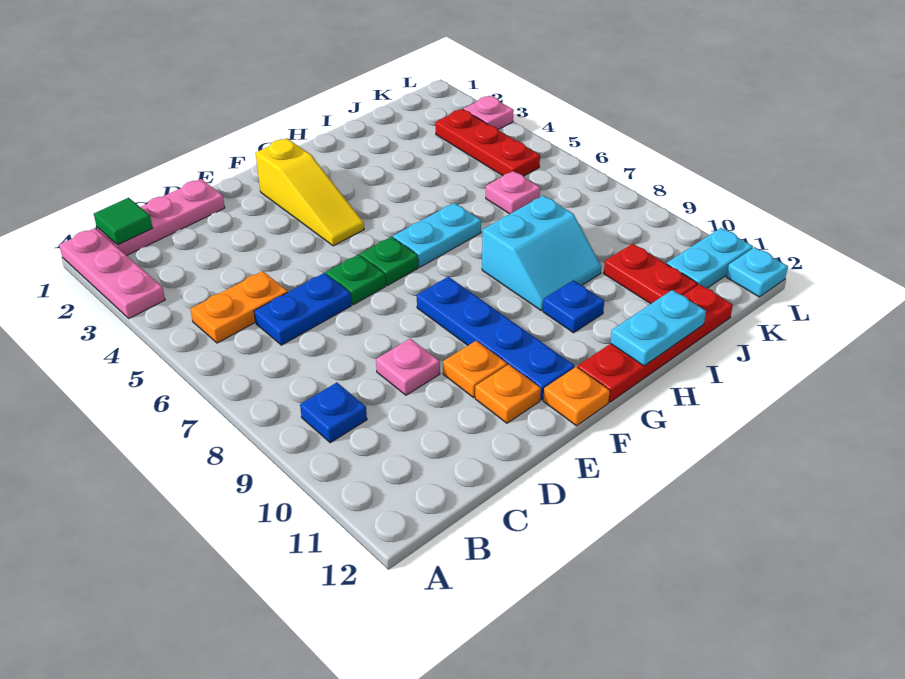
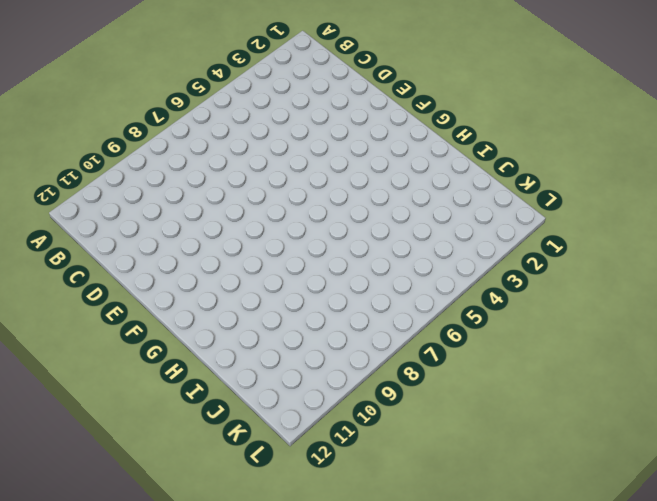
none -> pink plate A1:A3 level 1
none -> pink plate B1:D1 level 1
none -> orange plate B5:C5 level 1

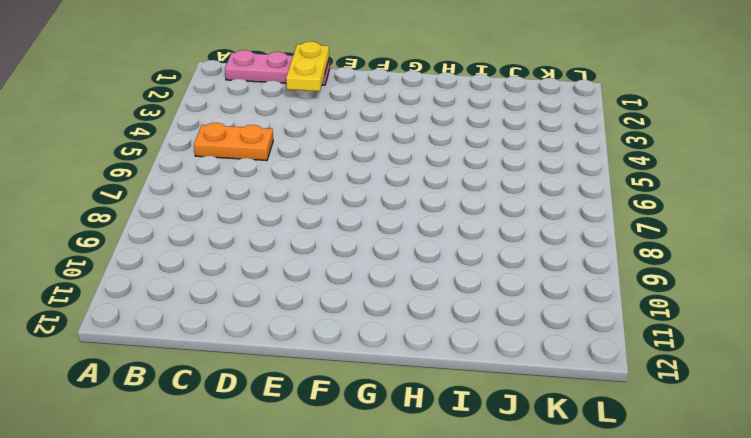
yellow plate D1:D2 level 2 -> none
none -> pink plate A1:A3 level 1
none -> blue plate B9 level 1
none -> blue plate C6:D6 level 1

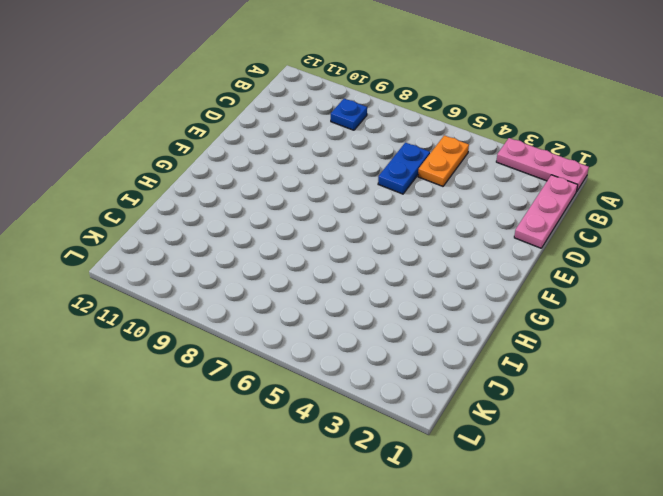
none -> pink plate D9 level 1
none -> green plate E6 level 1
none -> orange plate E10 level 1

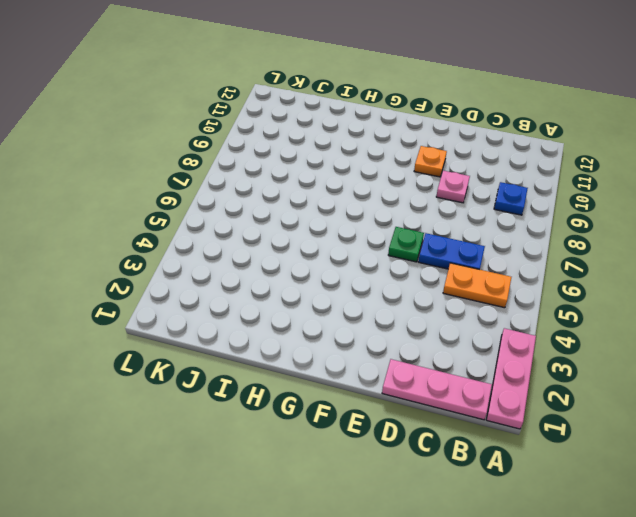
none -> orange plate E11 level 1
none -> yellow slope F2:F4 level 1 top 2
none -> green plate F6 level 1

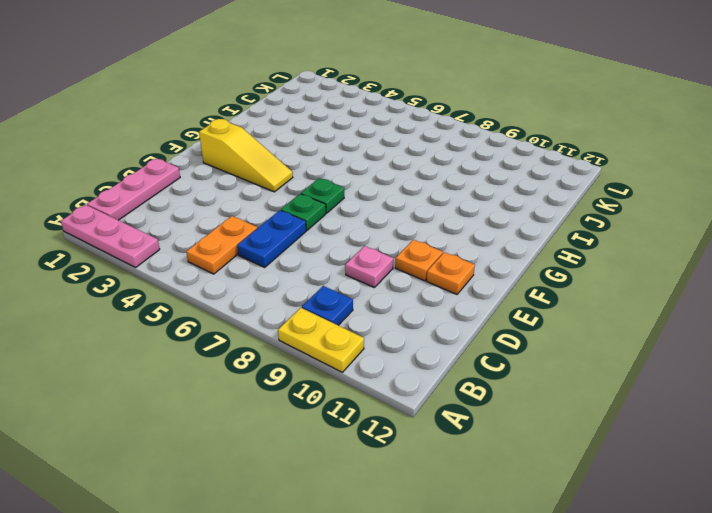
yellow plate A9:A10 level 1 -> none
none -> blue plate F8:F11 level 1
none -> orange plate F12 level 1
none -> cyan plate G6:H6 level 1

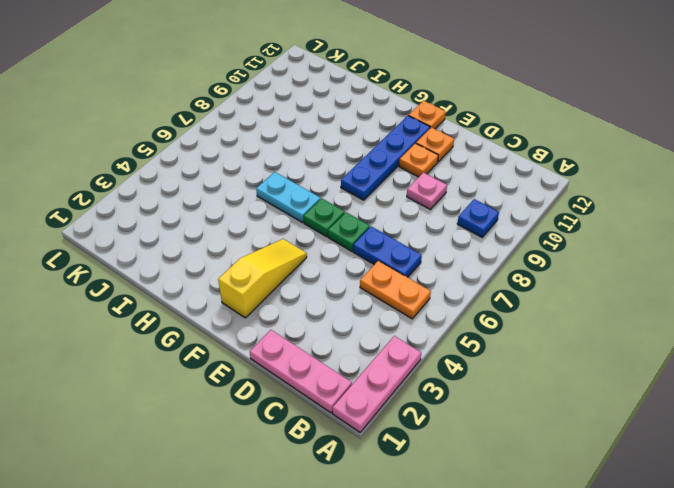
none -> red plate G12:J12 level 1
none -> cyan slope H8:I9 level 1 top 8
none -> blue plate H10 level 1

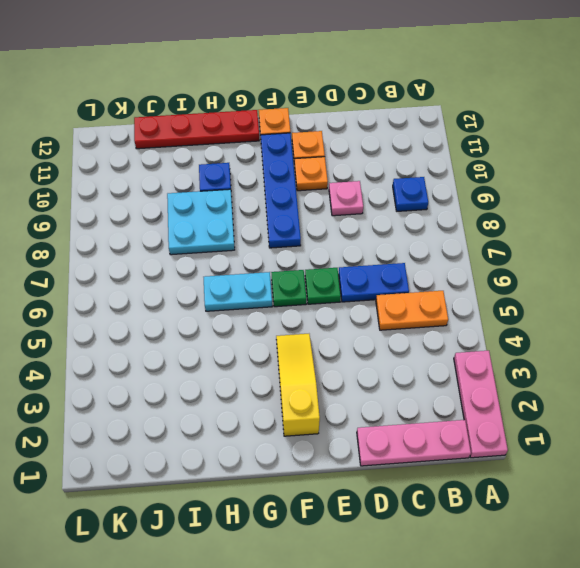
cyan plate H8:I9 level 1 -> cyan slope H8:I9 level 1 top 8
none -> pink plate J6 level 1
none -> red plate J10:J11 level 1
none -> red plate K3:K5 level 1

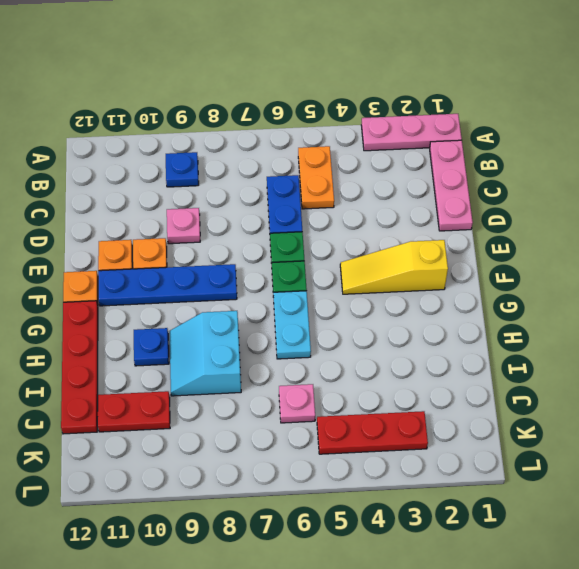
none -> cyan plate K11:L11 level 1
none -> pink plate L3 level 1
none -> cyan plate L12 level 1

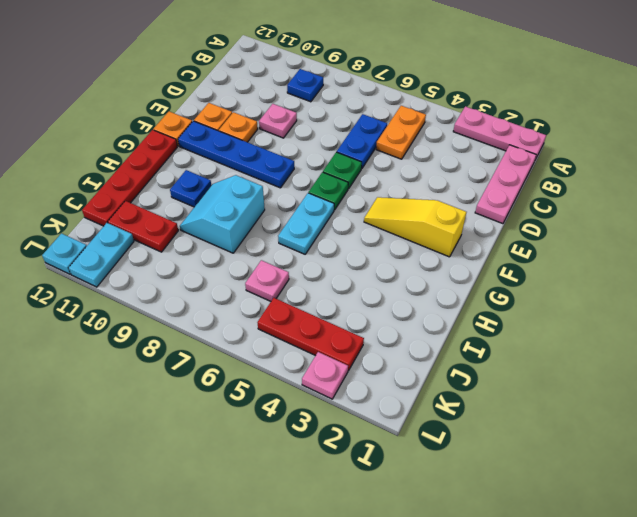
none -> green tile B1 level 2
none -> cyan plate H12:I12 level 2

